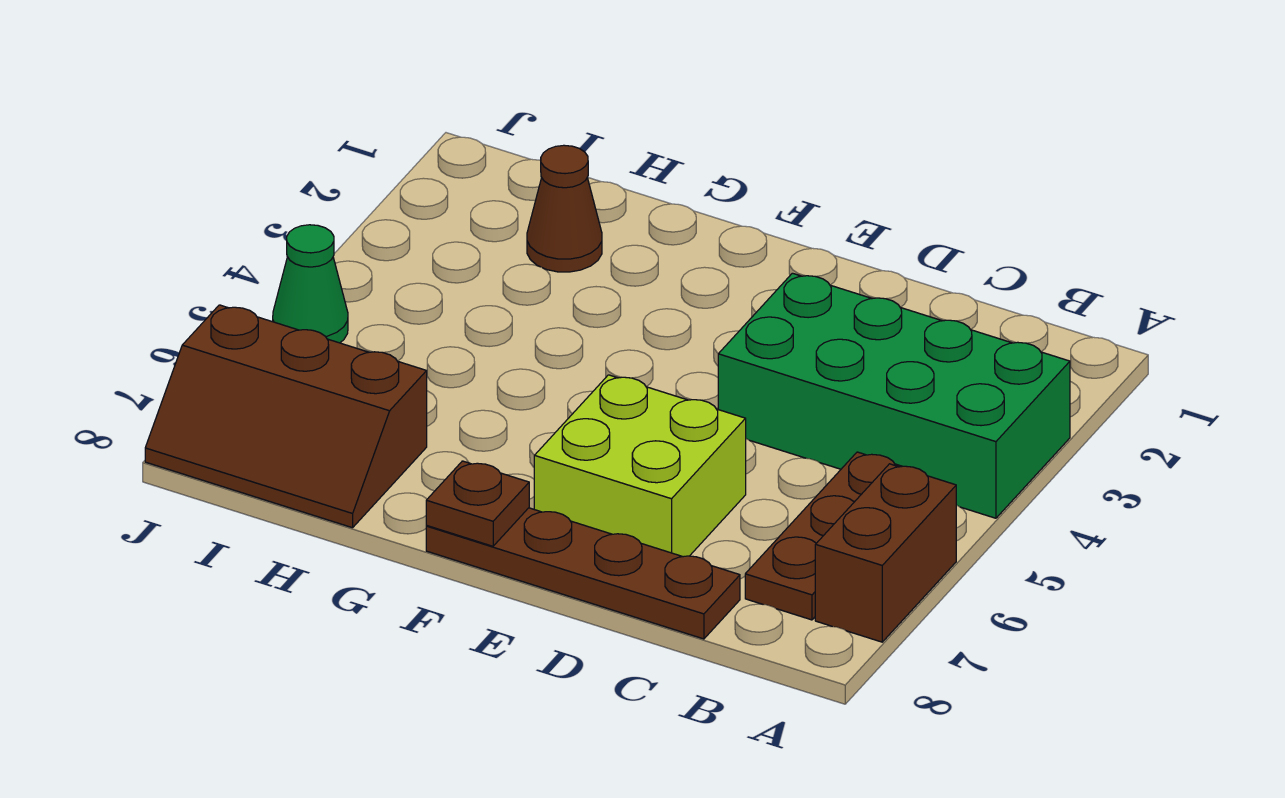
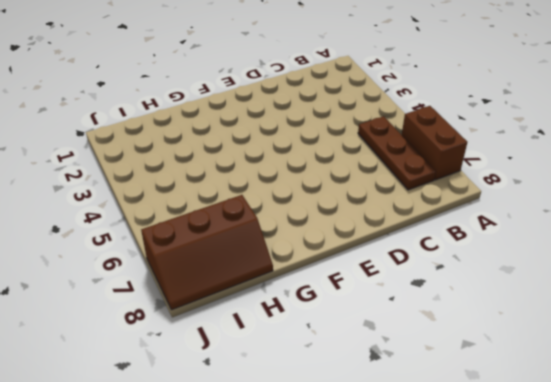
none -> green brick A3:D4 level 1
none -> brown plate C8:F8 level 1

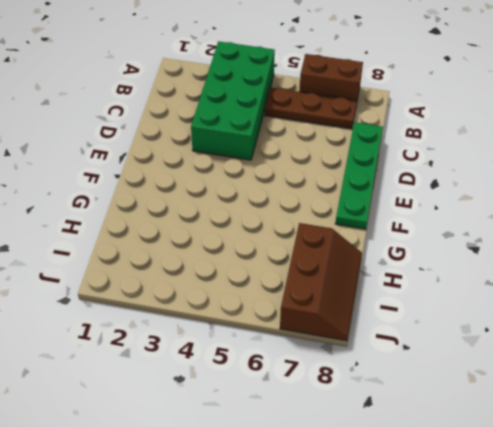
green plate C8:F8 level 1 -> brown plate C8:F8 level 1
none -> lime brick D6:E7 level 1
none -> brown cone H2 level 1

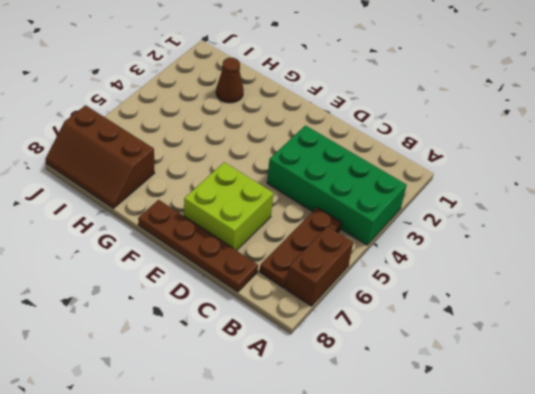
none -> green cone J5 level 1
none -> brown plate F8 level 2

